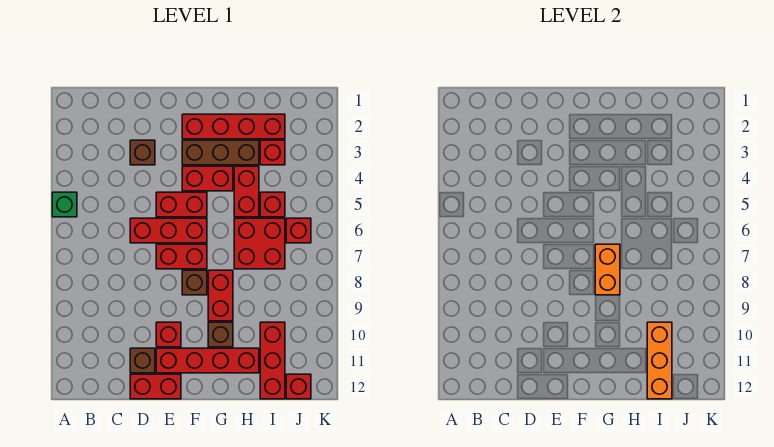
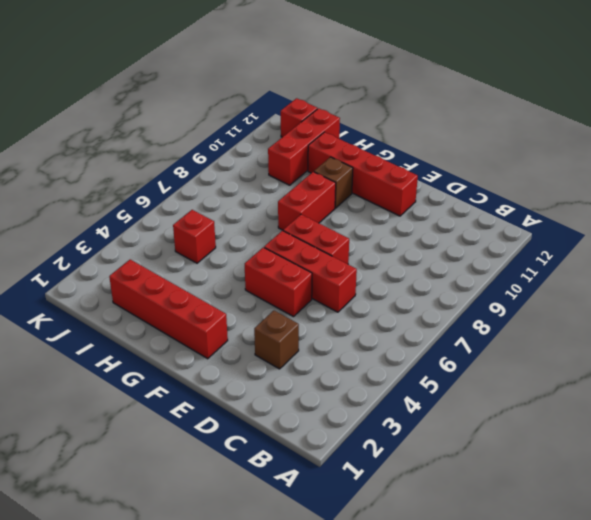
none -> green brick A5 level 1
none -> brown brick D11 level 1
none -> red brick D12:E12 level 1

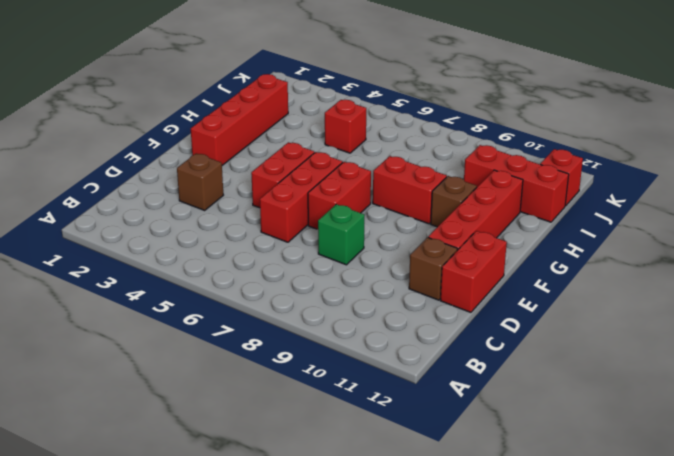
green brick D8 level 1 -> green brick A5 level 1
none -> red brick E10 level 1
none -> brown brick F3:H3 level 1
none -> red brick F4:G4 level 1

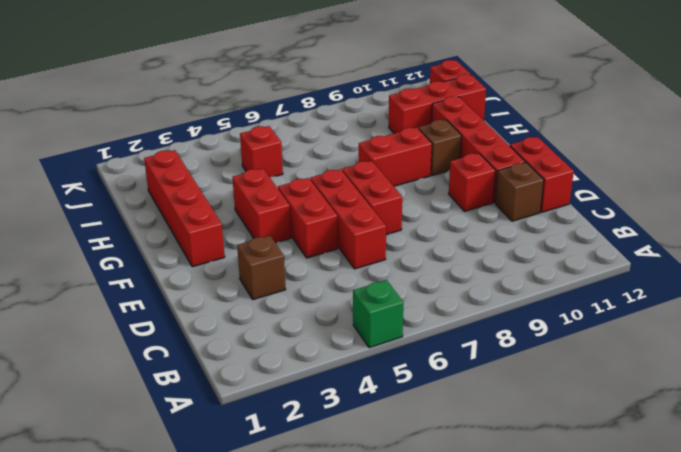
none -> brown brick F3:H3 level 1
none -> brown brick F8 level 1
none -> red brick H4:H5 level 1

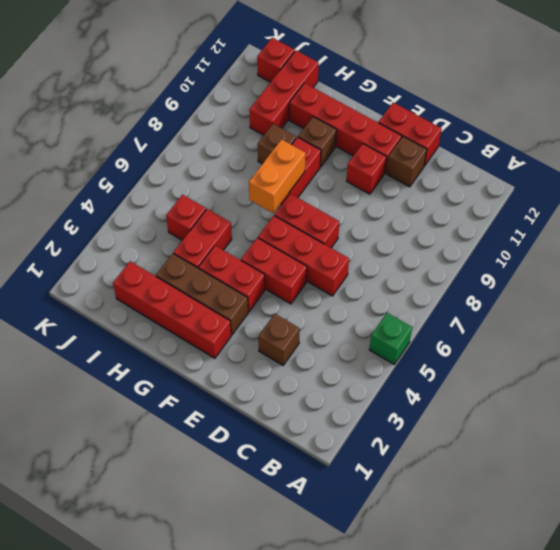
brown brick H9 level 1 -> brown brick F8 level 1
none -> red brick H6:I7 level 1
none -> red brick I3 level 1
none -> red brick J6 level 1

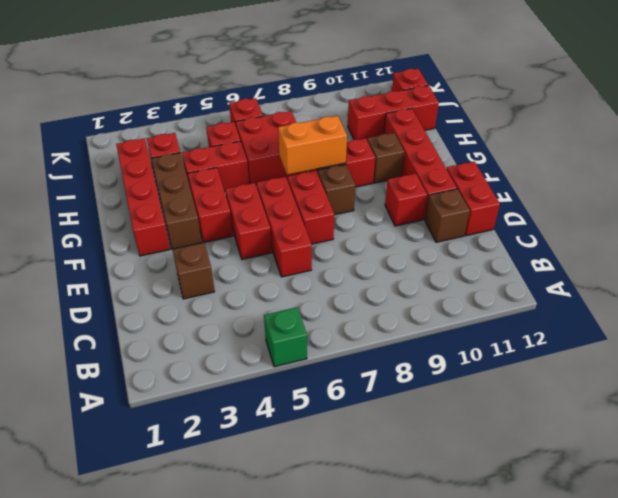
none -> orange brick I10:I12 level 2

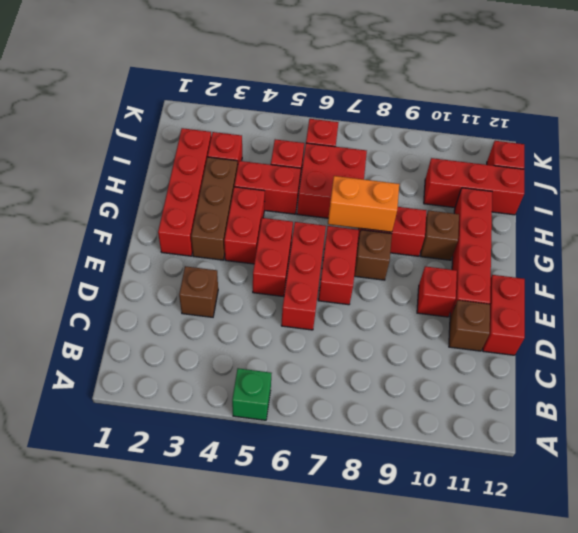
none -> orange brick I10:I12 level 2

